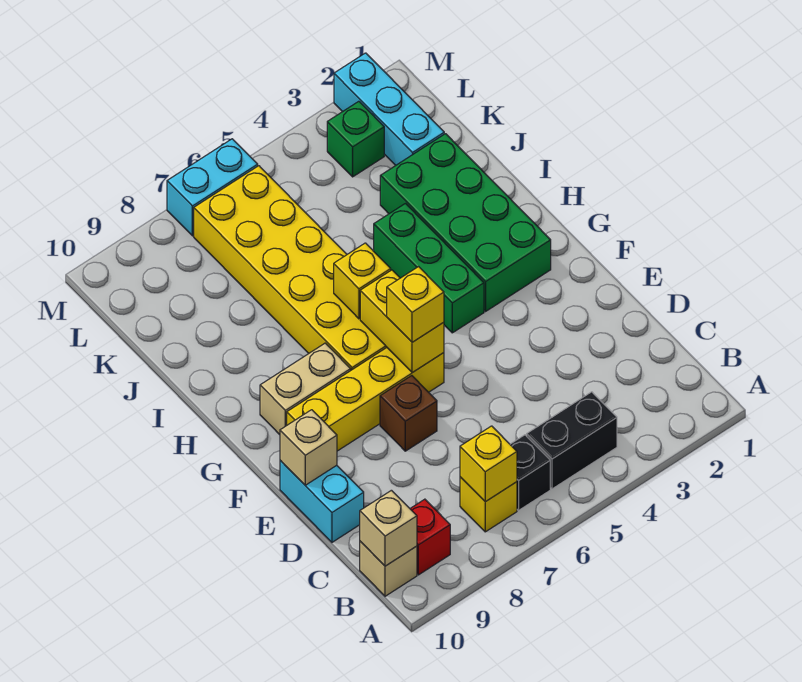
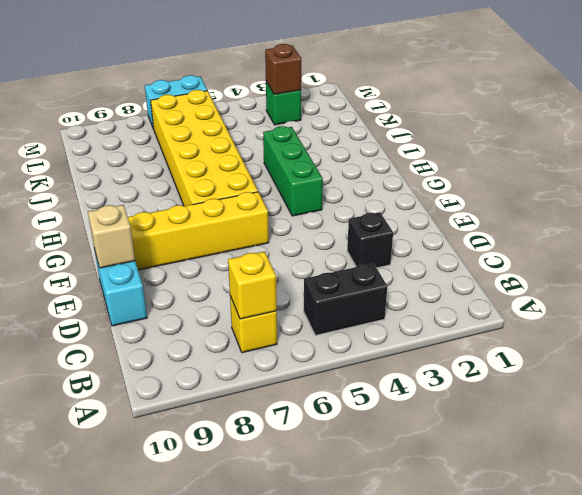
black brick D3 level 1 -> black brick B6 level 1
brown brick L3 level 2 -> brown brick E7 level 1
none -> red brick B9 level 1
none -> tan brick B10 level 1
none -> green brick G2:J3 level 1

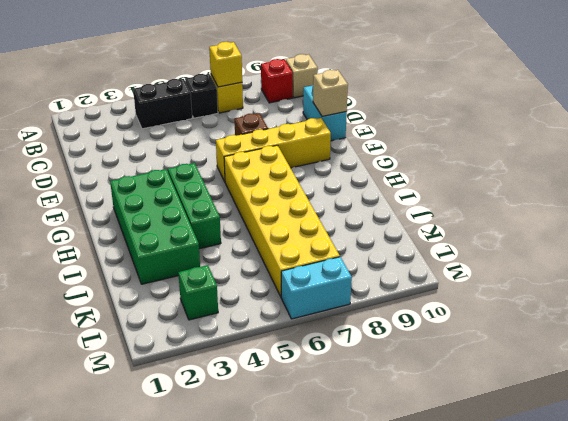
none -> tan brick G8:G9 level 1
none -> cyan brick K2:M2 level 1
none -> tan brick B10 level 2

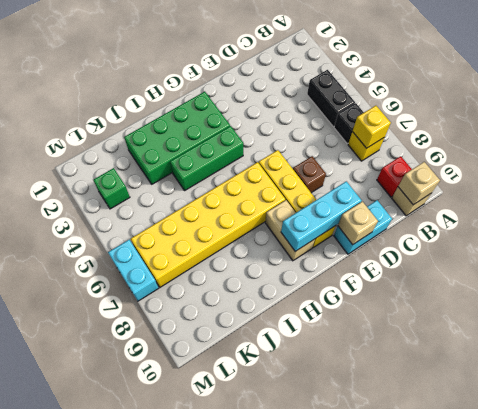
cyan brick E9:G9 level 2 -> cyan brick K2:M2 level 1
none -> yellow brick F6:G6 level 2
none -> yellow brick H6 level 2
none -> yellow brick F6 level 3

